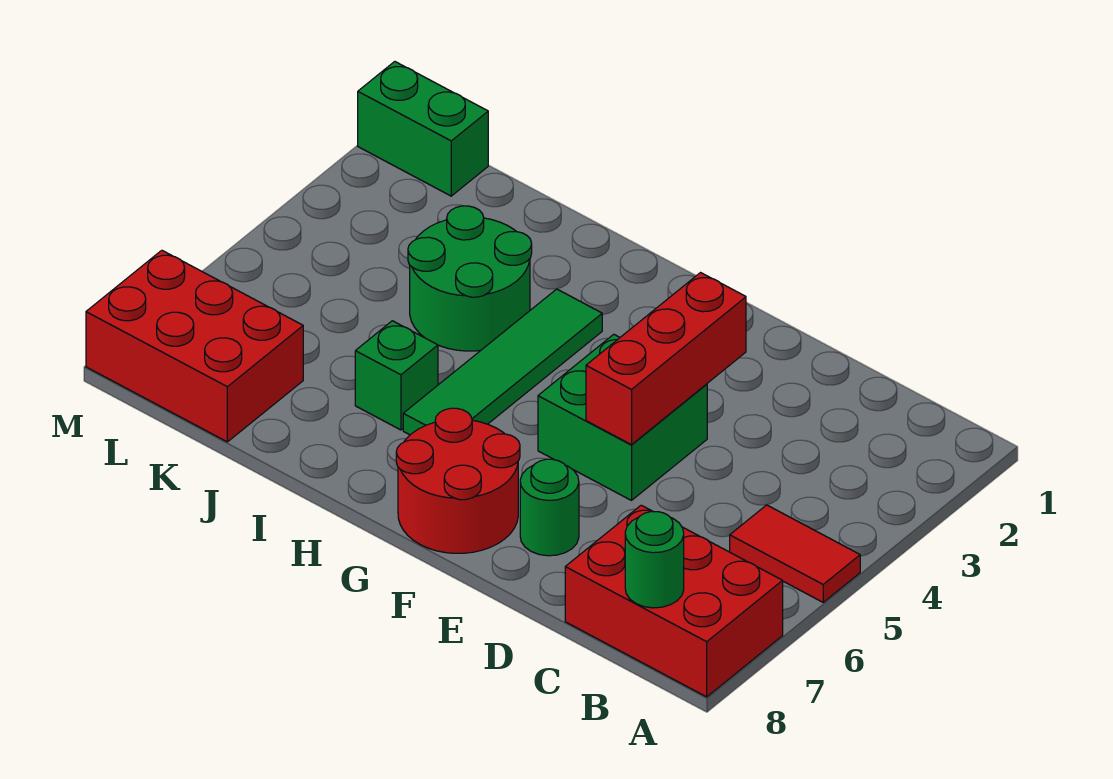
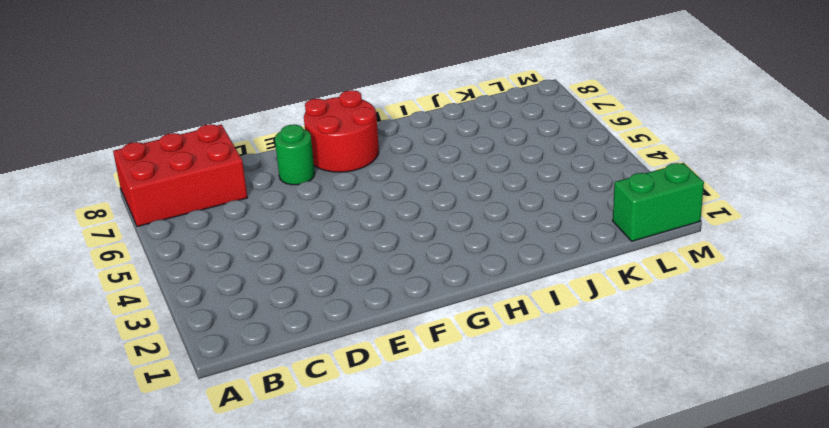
none -> red tile A5:B5 level 1
none -> green brick E4:F5 level 1
none -> green tile H3:H6 level 1

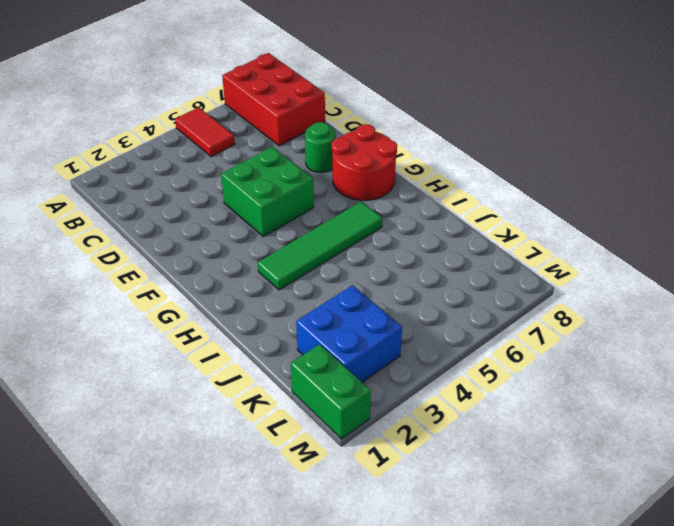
blue brick K2:L3 level 1 -> none
none -> green round brick I3:J4 level 1
none -> green brick I6 level 1
none -> red brick K7:M8 level 1

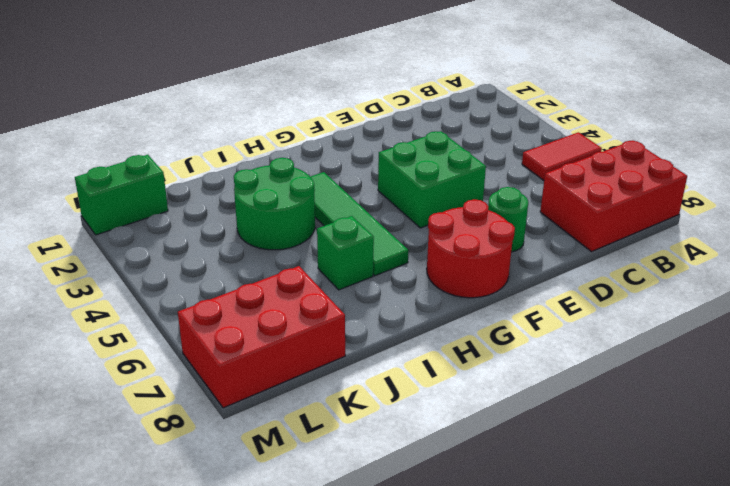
none -> green round brick B8 level 2
none -> red brick E3:E5 level 2

